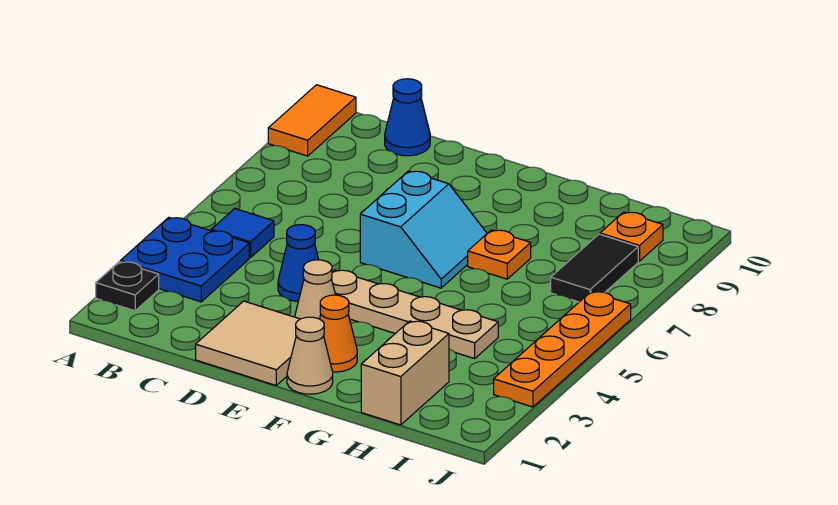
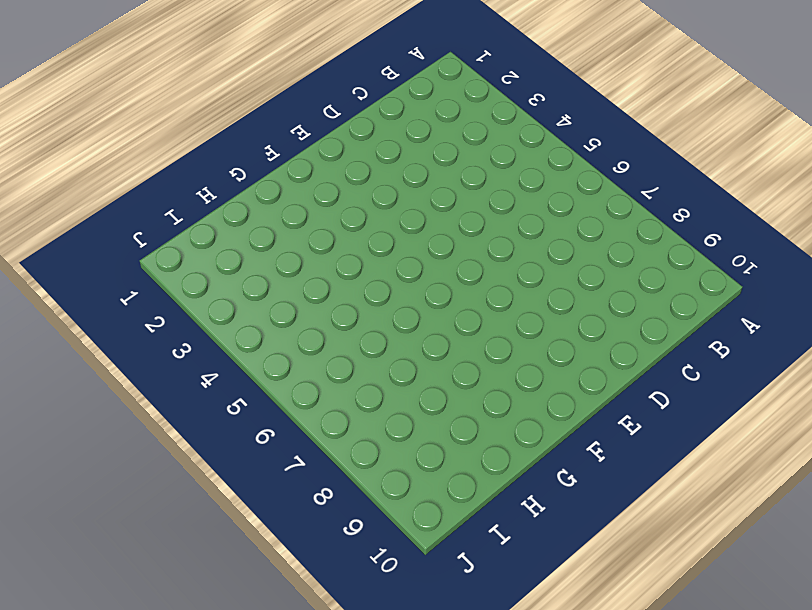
none -> black plate A2 level 1
none -> blue plate A3:B4 level 1
none -> orange tile A9:A10 level 1

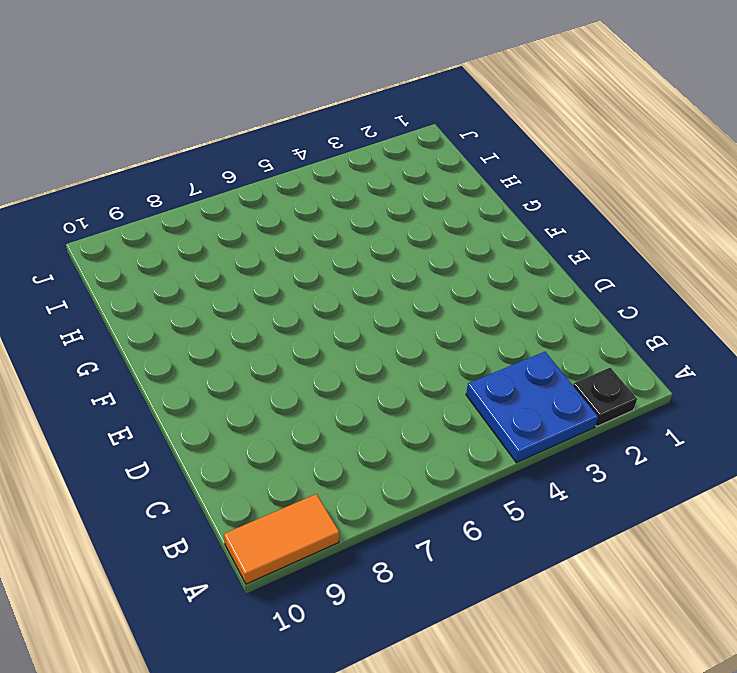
none -> blue tile B5 level 1
none -> blue cone C10 level 1
none -> tan tile D1:E2 level 1

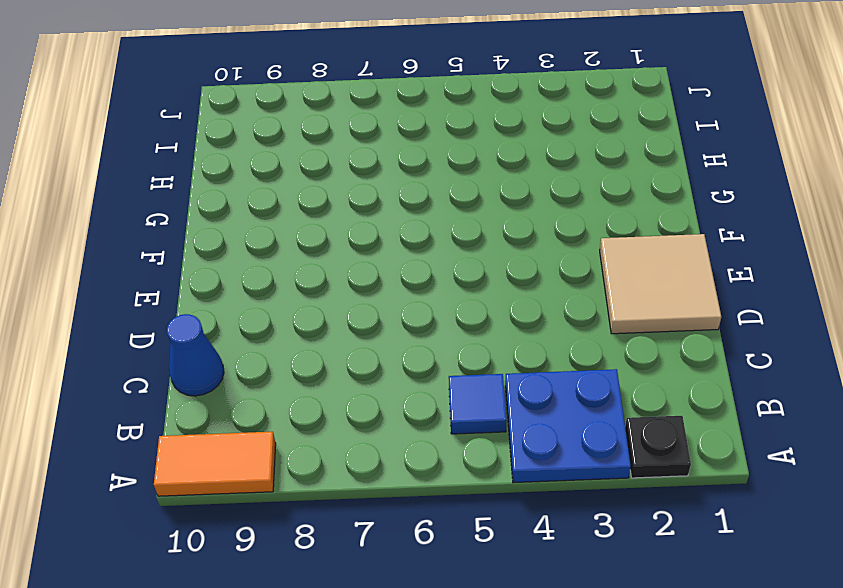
none -> blue cone D4 level 1
none -> tan cone E3 level 1
none -> tan plate E4:H4 level 1

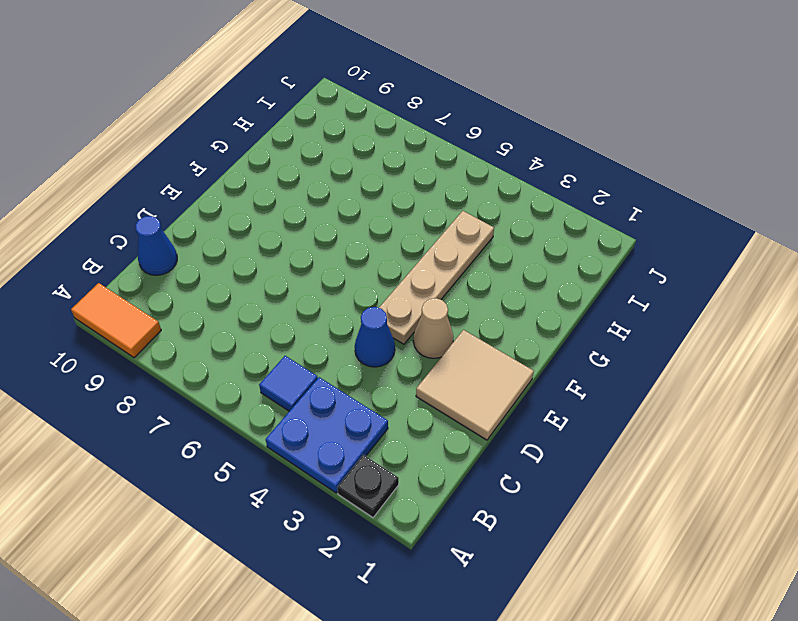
none -> cyan slope E6:F7 level 1 top E
none -> tan cone F1 level 1
none -> orange cone F2 level 1

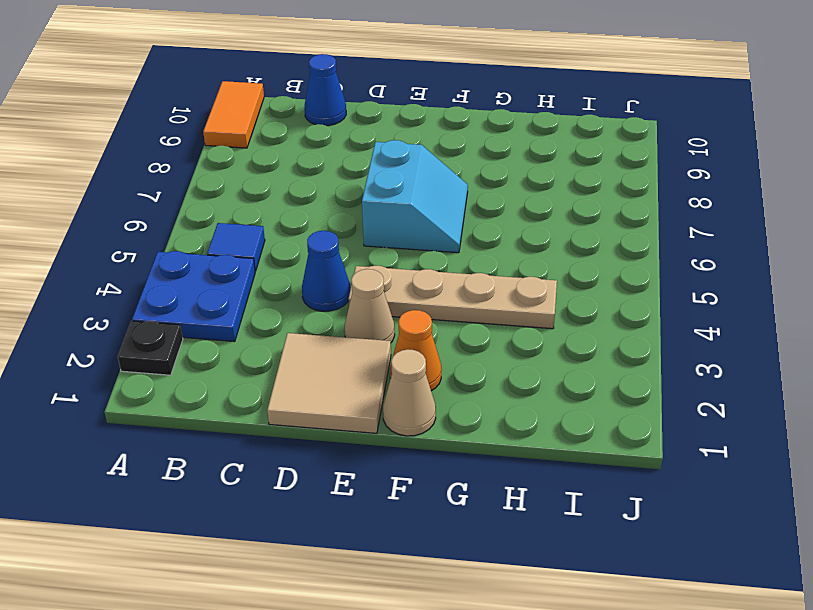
none -> orange plate G7 level 1
none -> tan brick H1:H2 level 1
none -> black tile I7:I8 level 1

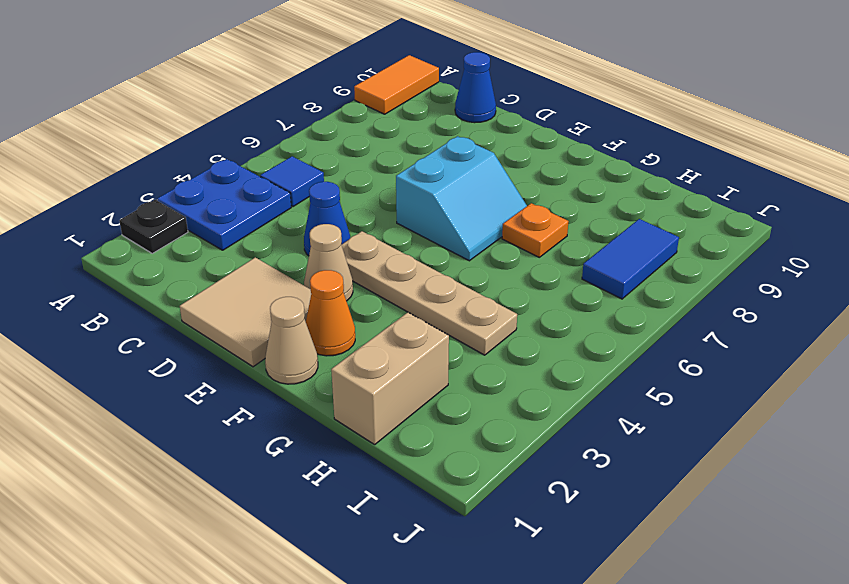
blue tile I7:I8 level 1 -> black tile I7:I8 level 1
none -> orange plate I9 level 1
none -> orange plate J3:J6 level 1

